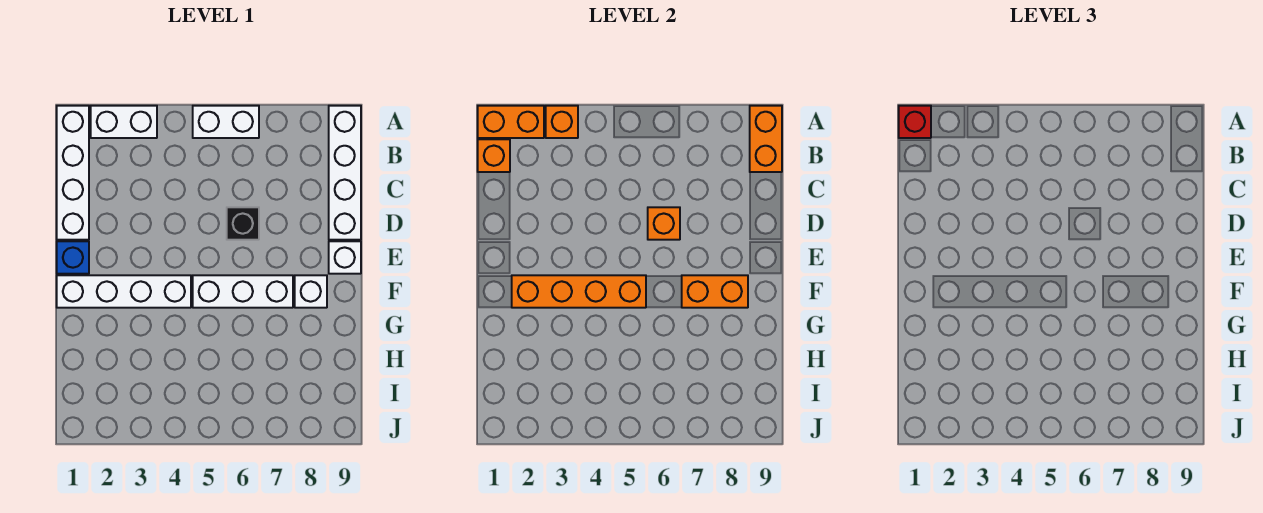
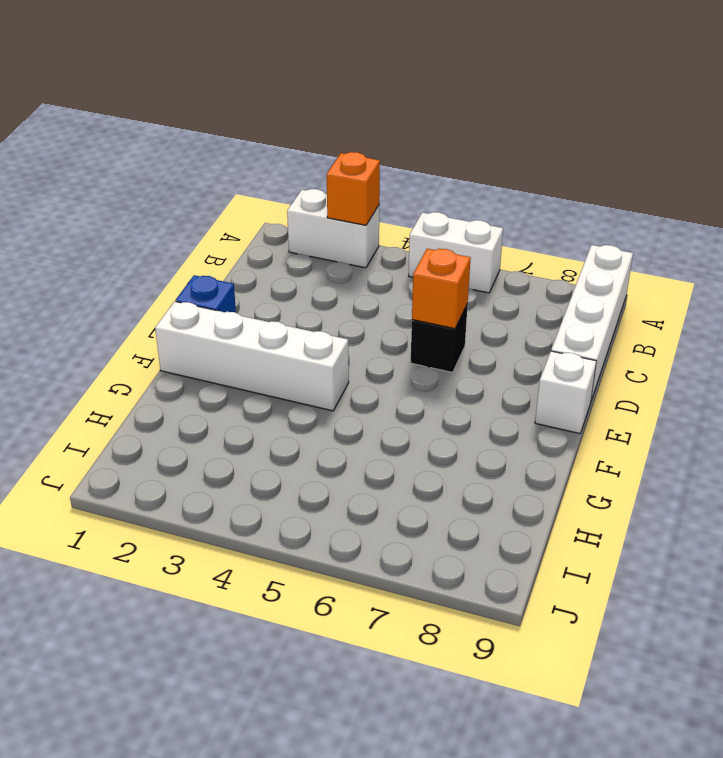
none -> white brick A1:D1 level 1
none -> white brick F5:F7 level 1
none -> white brick F8 level 1

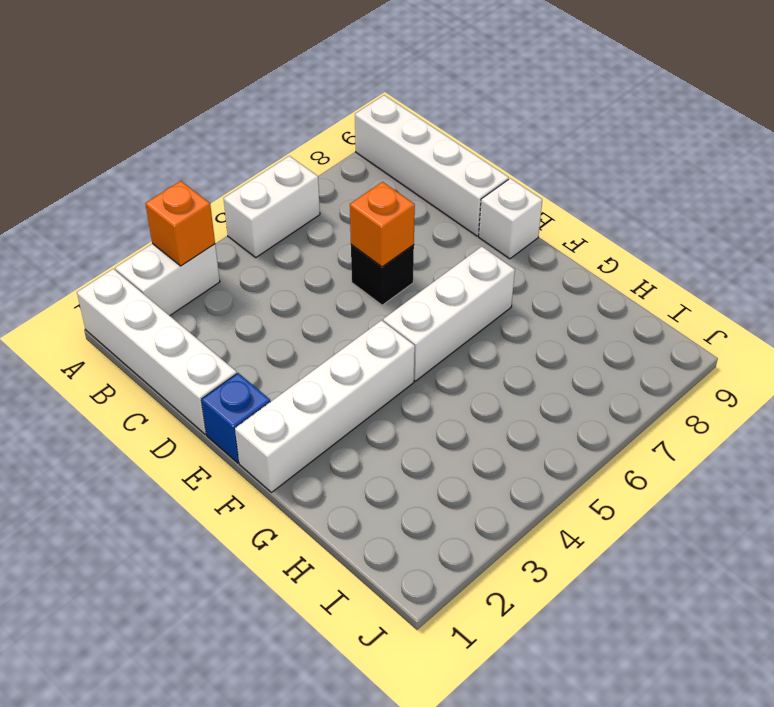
none -> white brick F8 level 1
none -> orange brick A1:A2 level 2
none -> orange brick A9:B9 level 2

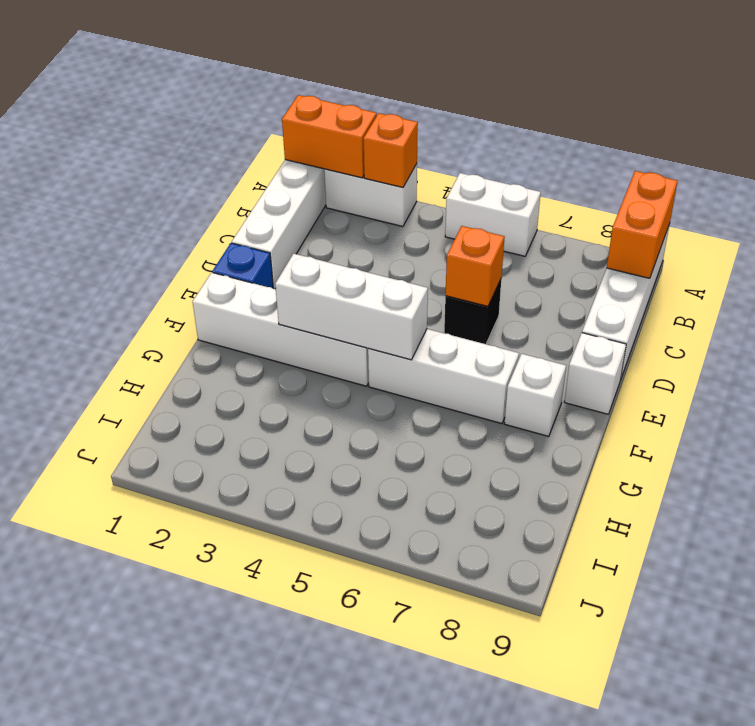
white brick F3:F5 level 2 -> orange brick F2:F5 level 2
none -> orange brick B1 level 2
none -> orange brick F7:F8 level 2
none -> red brick A1 level 3

